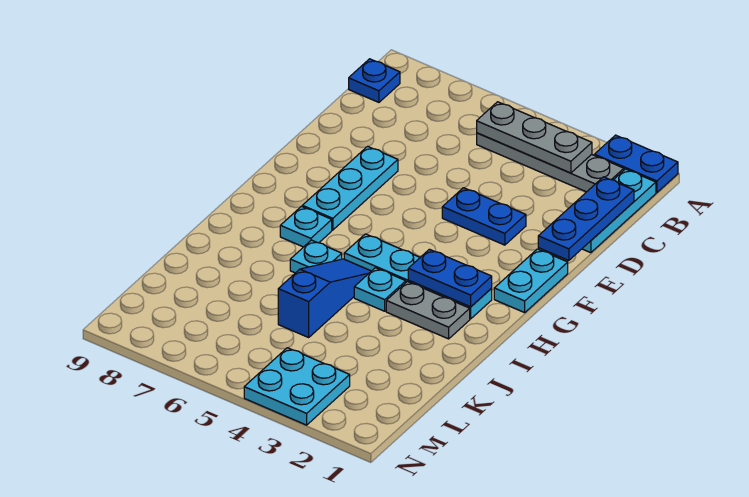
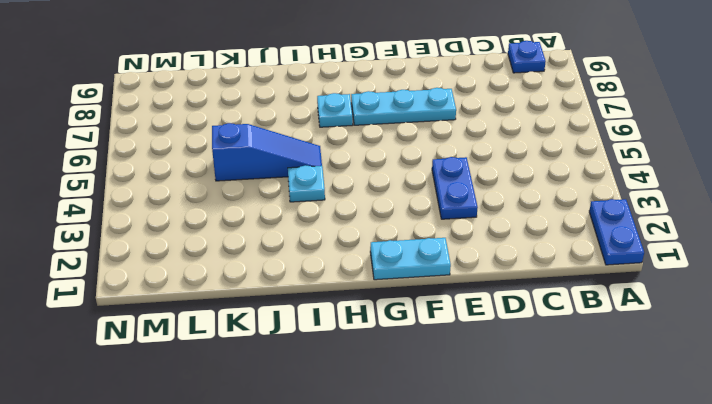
none -> cyan plate B1:D1 level 1
none -> grey plate B2:B5 level 1
none -> cyan plate H2:H5 level 1

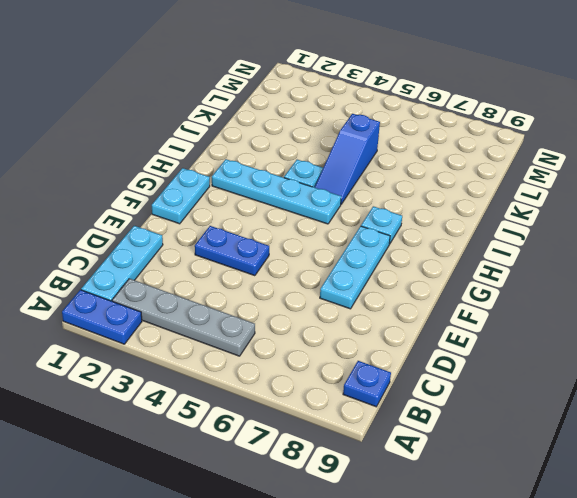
none -> grey plate I2:I3 level 1
none -> cyan plate I6 level 1
none -> cyan plate M3:N4 level 1

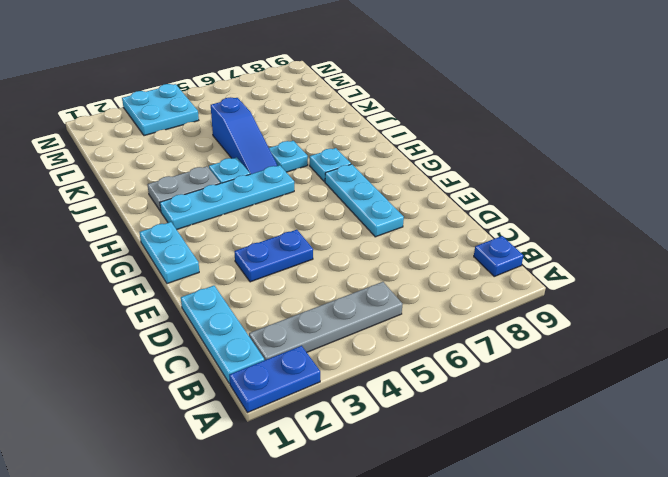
none -> grey plate B3:B5 level 2
none -> blue plate C1:E1 level 2
none -> blue plate H2:H3 level 2

